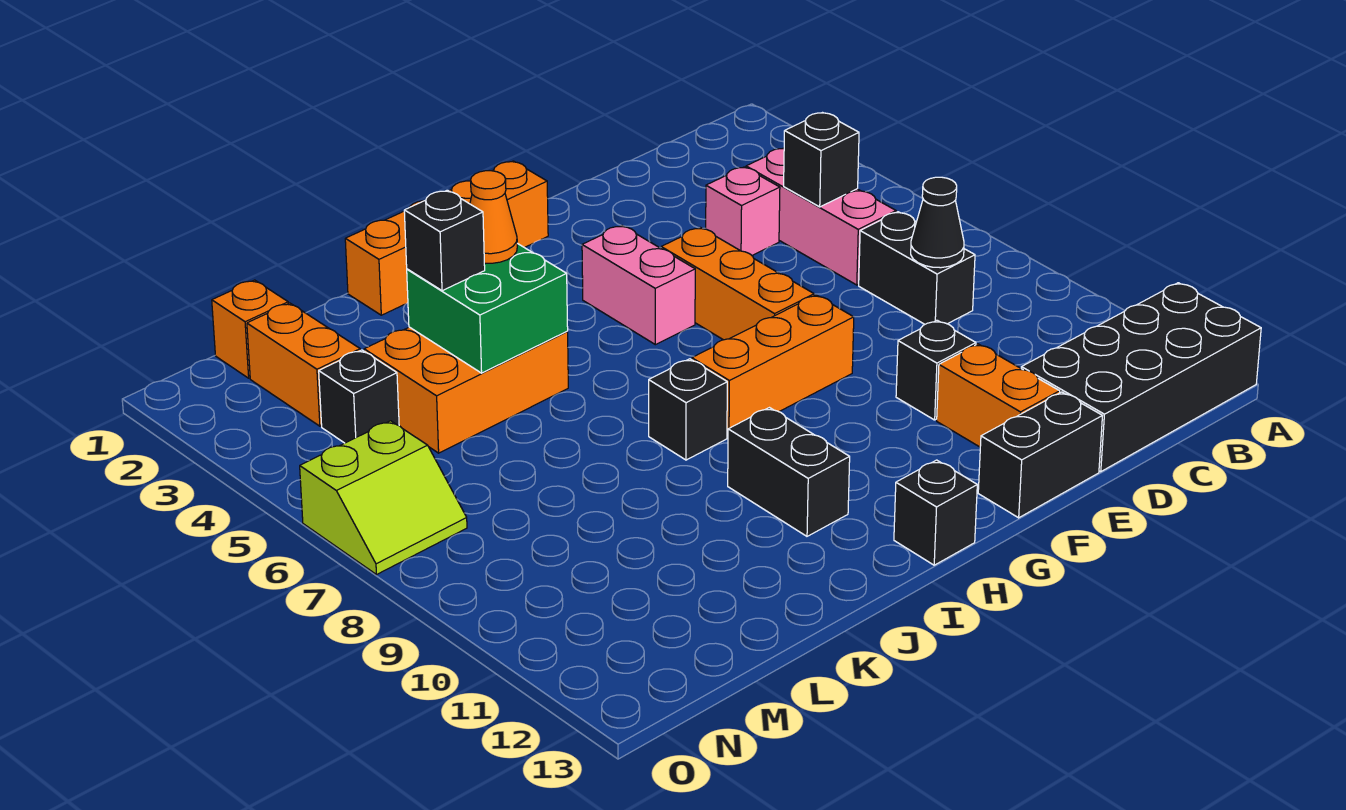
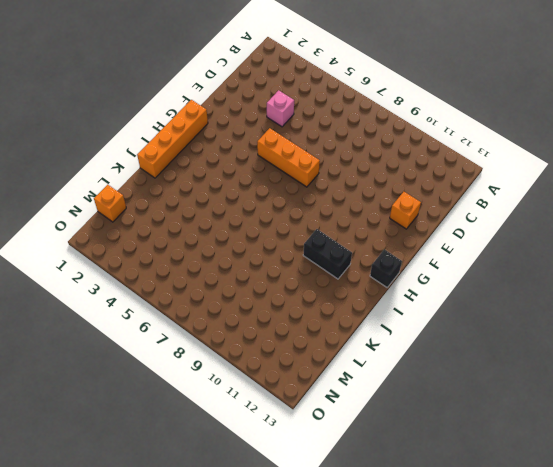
orange brick E12 level 1 -> orange brick E11:E12 level 1
none -> black brick A12:D13 level 1
none -> pink brick C4:C6 level 1
none -> black brick C7:C8 level 1

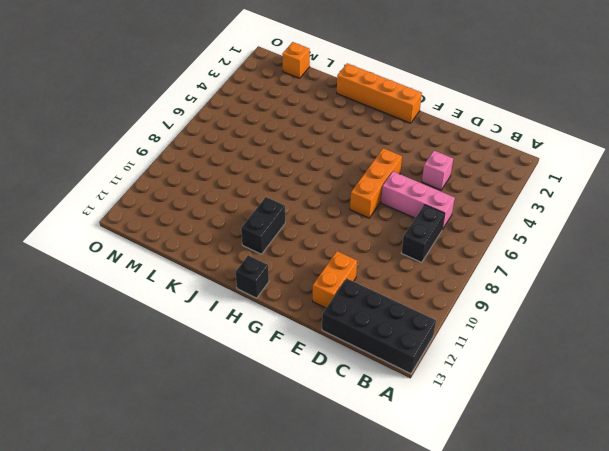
pink brick C6:E6 level 1 -> pink brick C4:C6 level 1
none -> black brick E10 level 1
none -> black brick E13:F13 level 1
none -> orange brick F8:H8 level 1

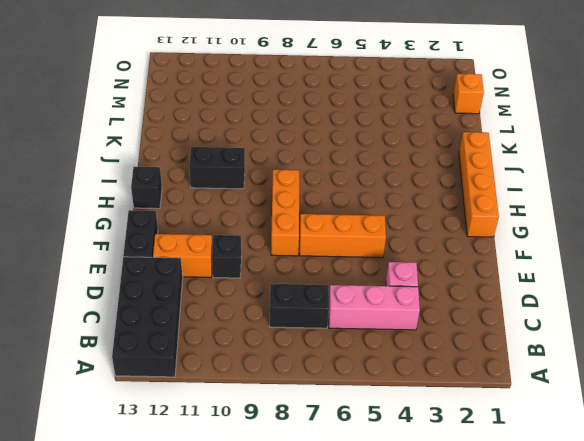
none -> pink brick G4:G5 level 1
none -> black brick I8 level 1
none -> orange brick J4:L5 level 1

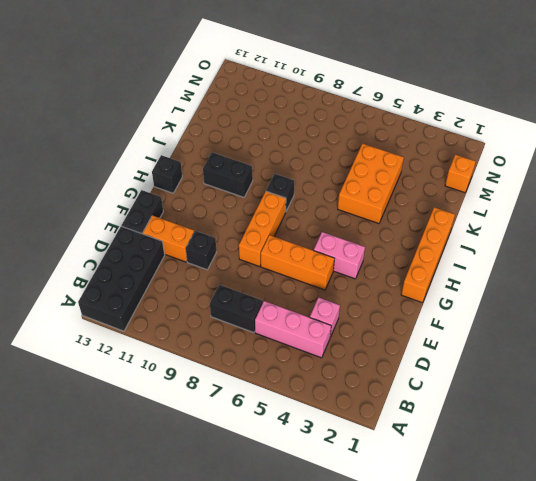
none -> orange brick M2:M3 level 1
none -> black brick M4 level 1
none -> lime slope N6:O7 level 1 top 6

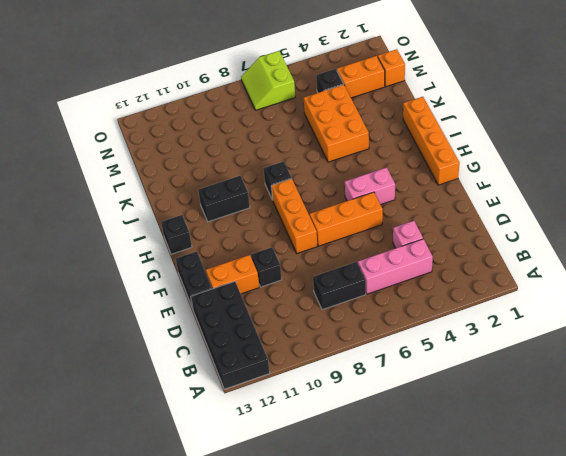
none -> black brick C5 level 2
none -> black cone C8 level 2
none -> green brick J4:K5 level 2

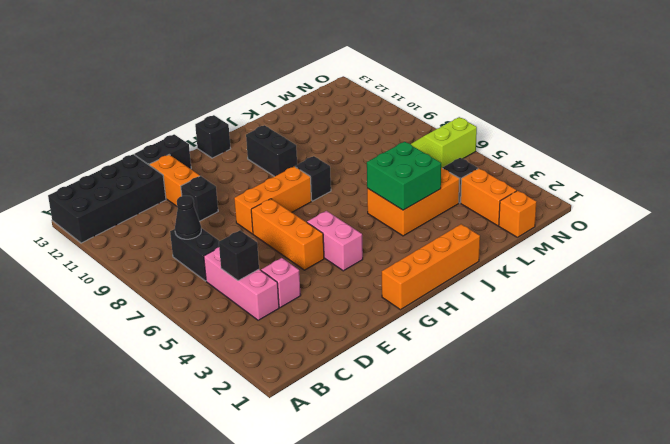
none -> orange cone J4 level 3
none -> black brick K4 level 3

